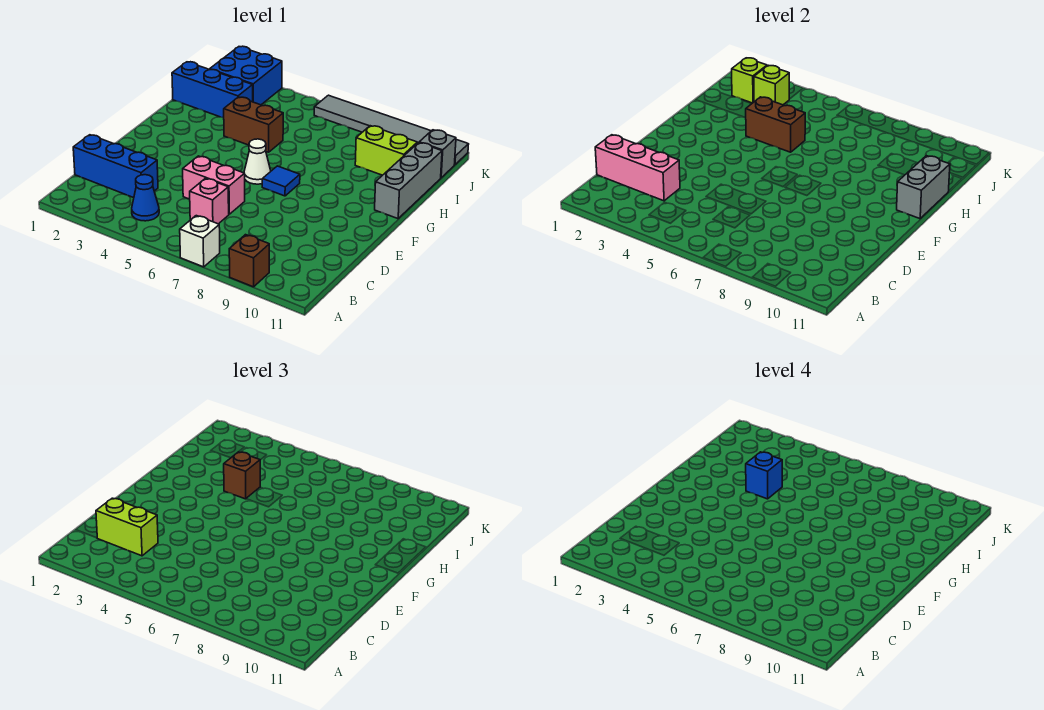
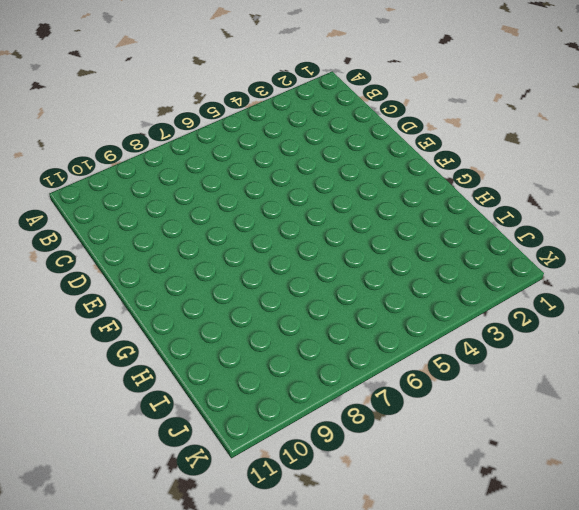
none -> white brick A7 level 1
none -> brown brick A9 level 1
none -> blue cone B4 level 1

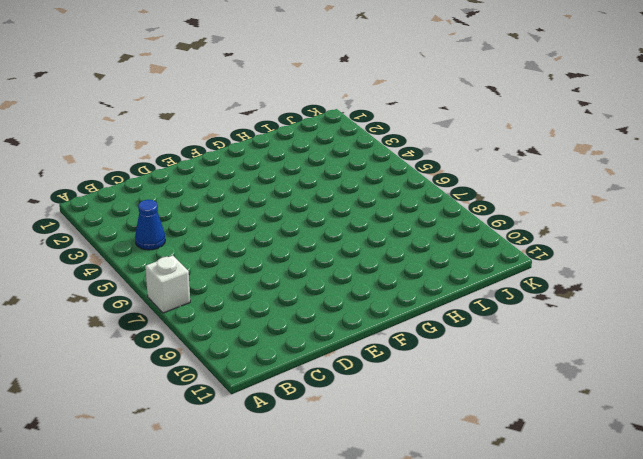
none -> brown brick A9 level 1
none -> blue brick C1:C3 level 1
none -> pink brick C6 level 1

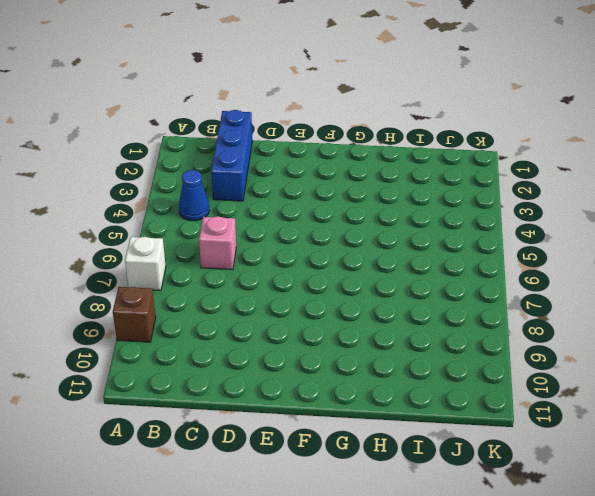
none -> pink brick D5:D6 level 1
none -> white cone F6 level 1
none -> blue tile F7 level 1

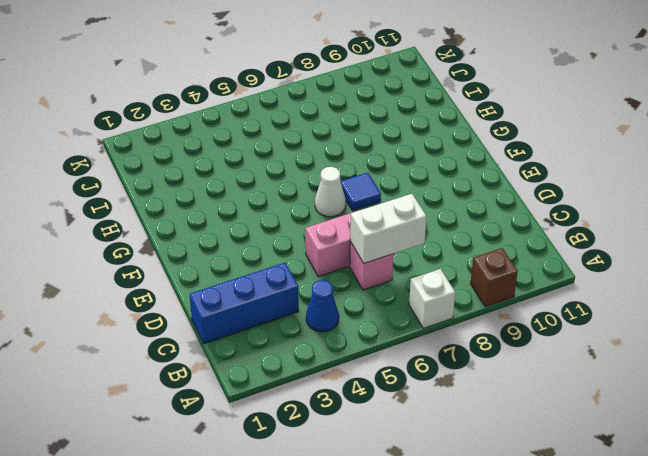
white brick C6:C7 level 2 -> none
none -> grey brick G11:I11 level 1
none -> brown brick H4:H5 level 1
none -> blue brick I1:I3 level 1

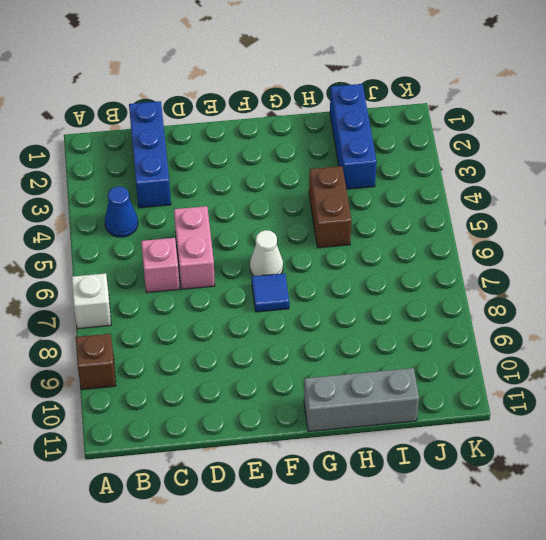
none -> lime brick I9:I10 level 1
none -> blue brick J2:K3 level 1
none -> grey brick J11 level 1

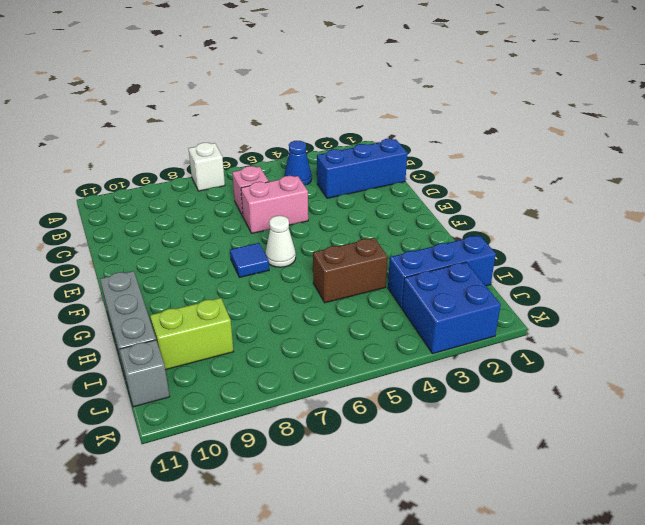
none -> brown brick A9 level 1
none -> grey tile K6:K11 level 1
none -> pink brick C1:C3 level 2

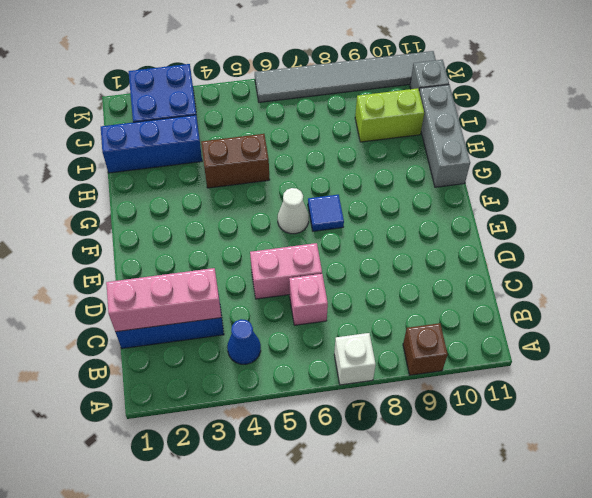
none -> grey brick G11:H11 level 2
none -> brown brick H4:H5 level 2
none -> lime brick J2 level 2

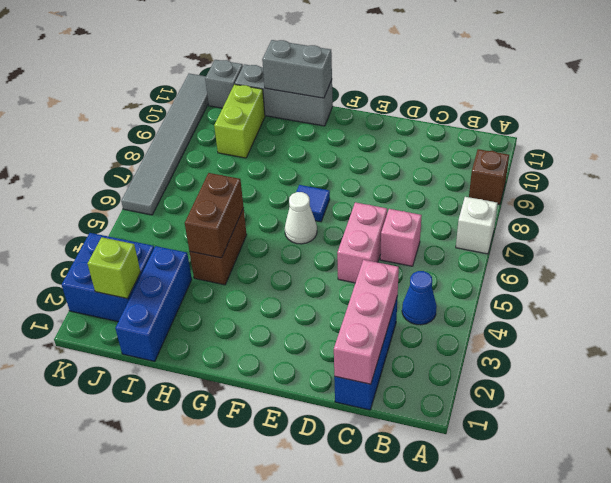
none -> lime brick J3 level 2
none -> lime brick C2:C3 level 3
none -> brown brick H4 level 3

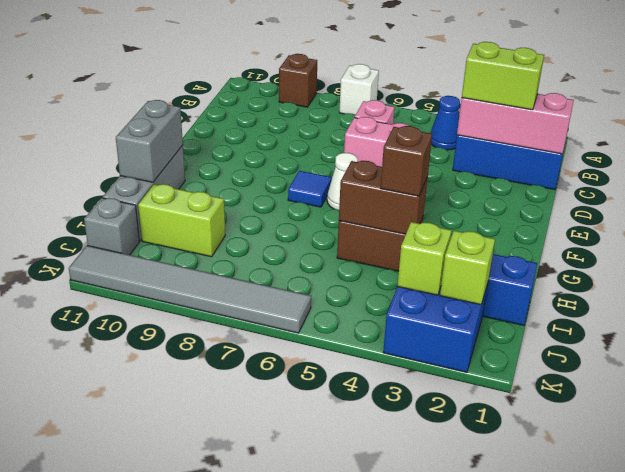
none -> blue brick H4 level 4

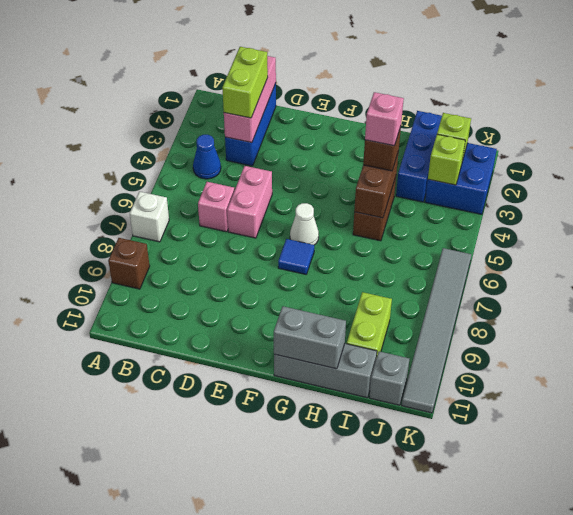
pink brick H4 level 4 -> blue brick H4 level 4

